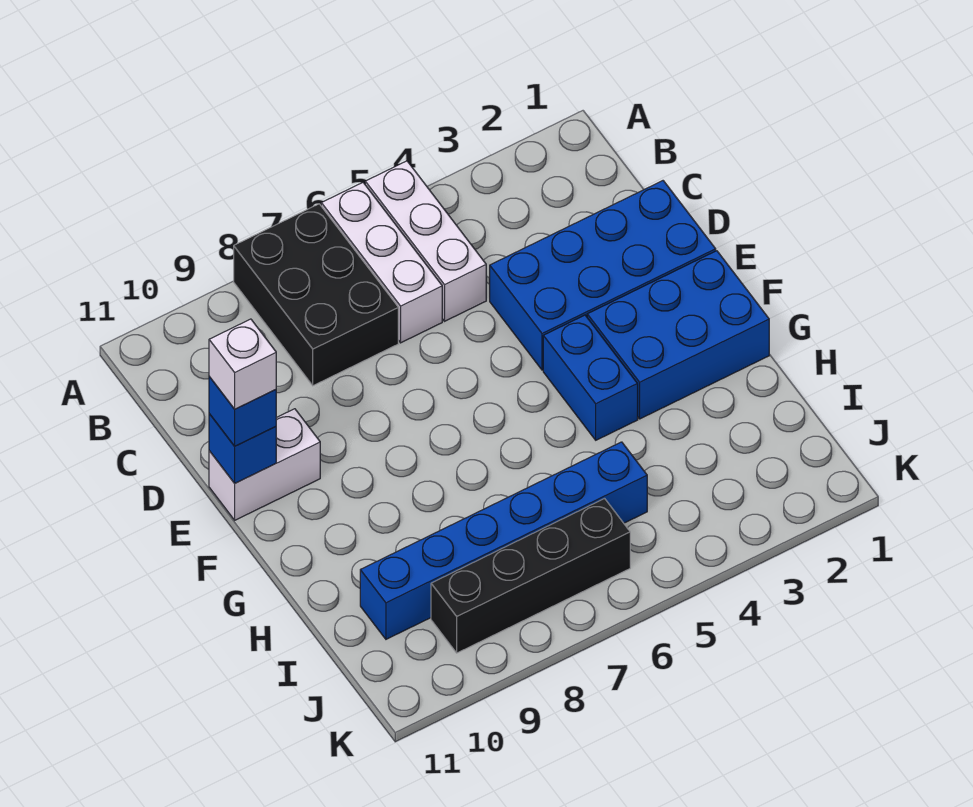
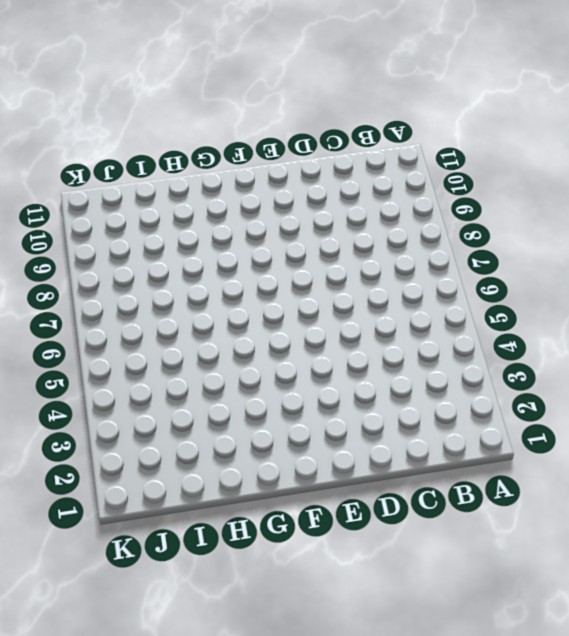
none -> white brick A5:C5 level 1
none -> white brick A6:C6 level 1
none -> black brick A7:C8 level 1

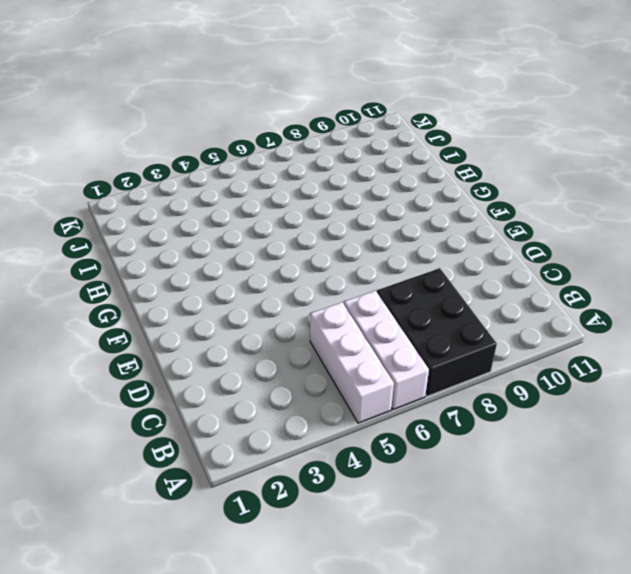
none -> blue brick D1:E4 level 1
none -> white brick E10:E11 level 1
none -> blue brick F1:G3 level 1

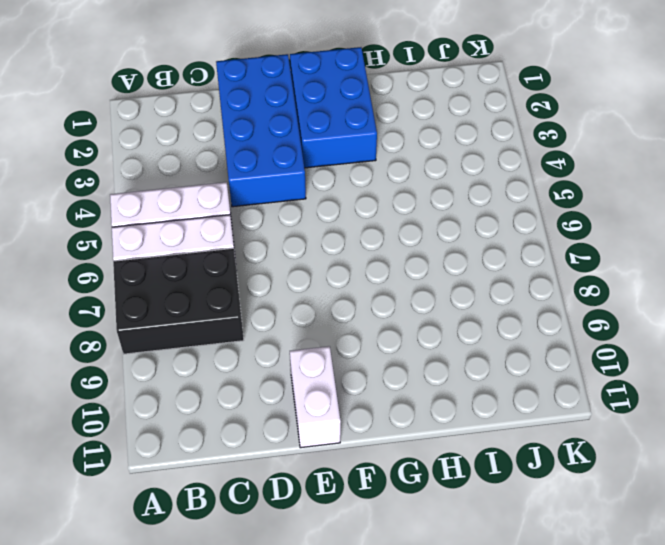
none -> blue brick F4:G4 level 1
none -> blue brick I5:I10 level 1
none -> black brick J6:J9 level 1

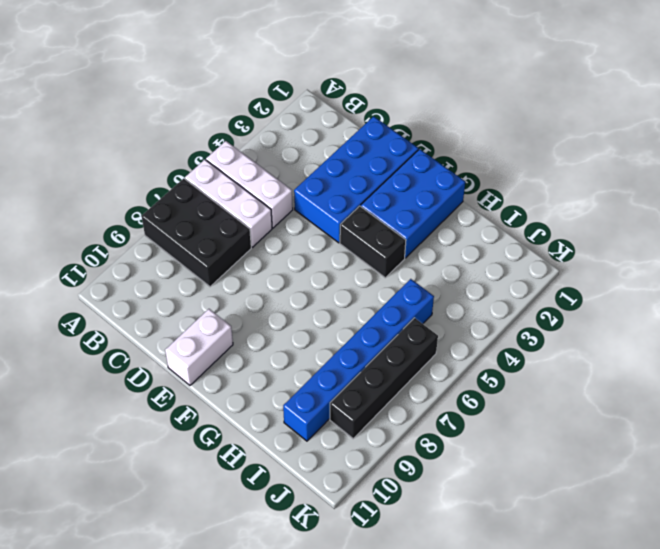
black brick F4:G4 level 1 -> blue brick F4:G4 level 1
none -> blue brick E11 level 2
none -> blue brick E11 level 3
none -> white brick E11 level 4

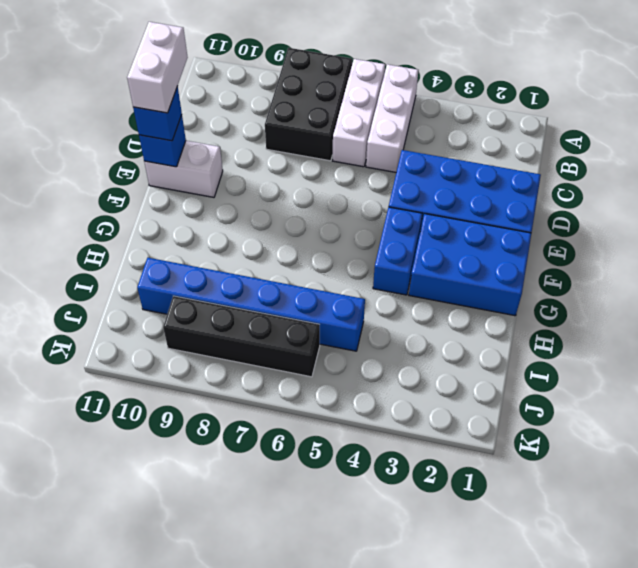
white brick D11:E11 level 4 -> white brick E11 level 4

